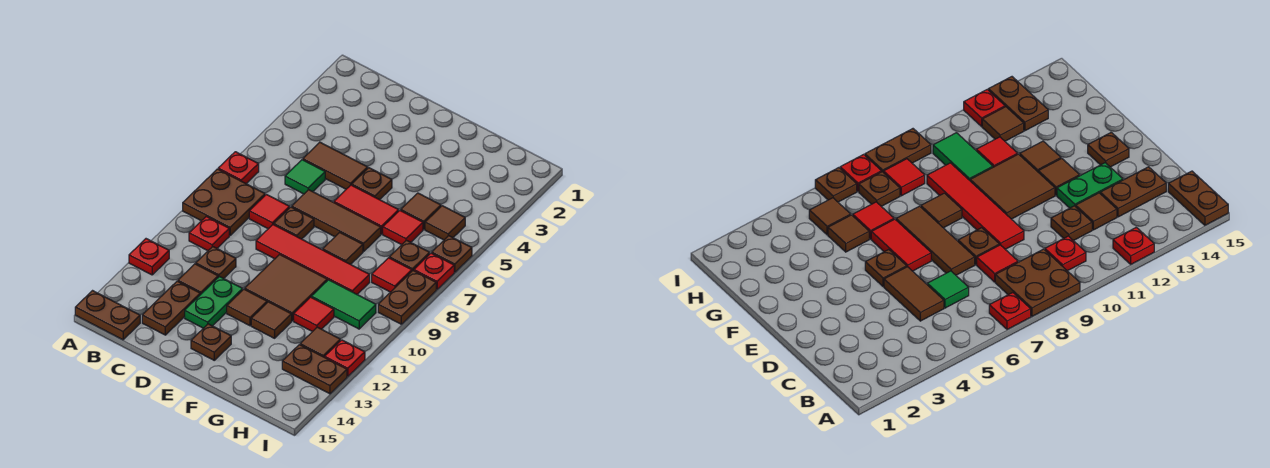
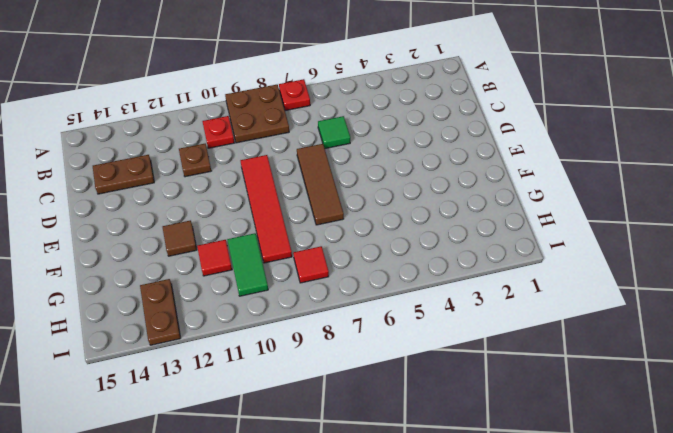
none -> red plate A12 level 1
none -> brown plate A15:B15 level 1
none -> brown tile C5:D5 level 1
none -> red tile C8 level 1

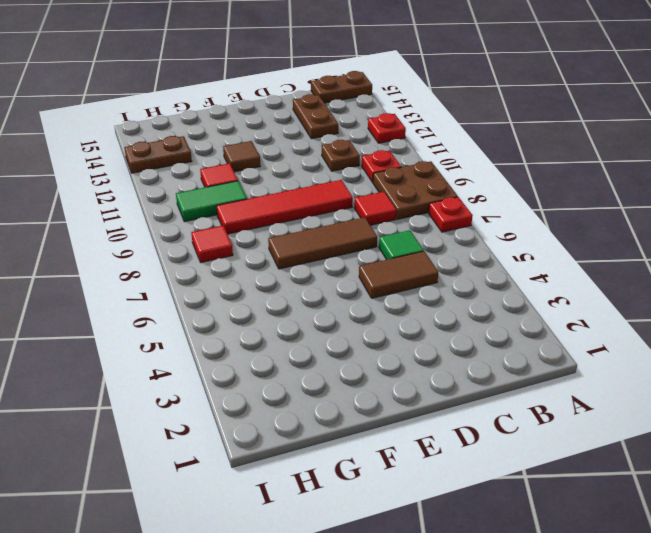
none -> brown tile C12 level 1
none -> brown plate D8 level 1
none -> green plate D12:D13 level 1
none -> brown plate E5 level 1

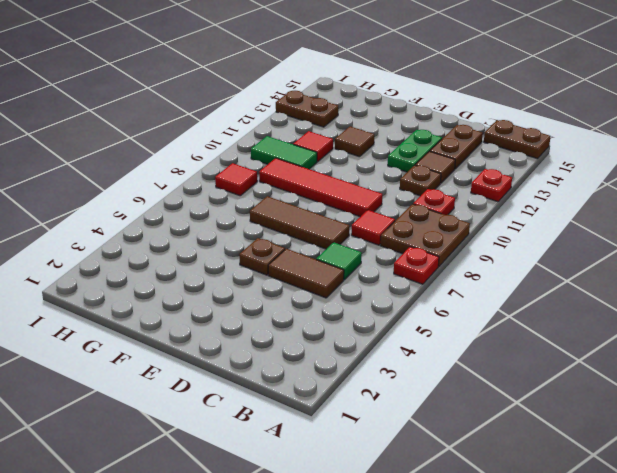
none -> brown plate D8 level 1
none -> red tile E6:F6 level 1
none -> brown tile E10:F11 level 1
none -> brown tile E12 level 1

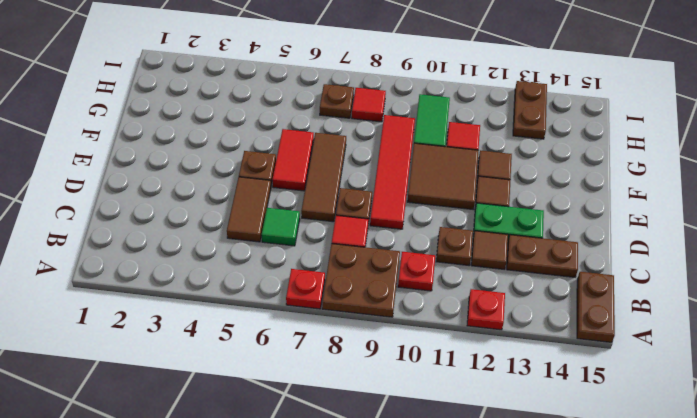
none -> brown plate E14 level 1
none -> brown tile F8 level 1
none -> brown tile G5 level 1
none -> red tile G6 level 1

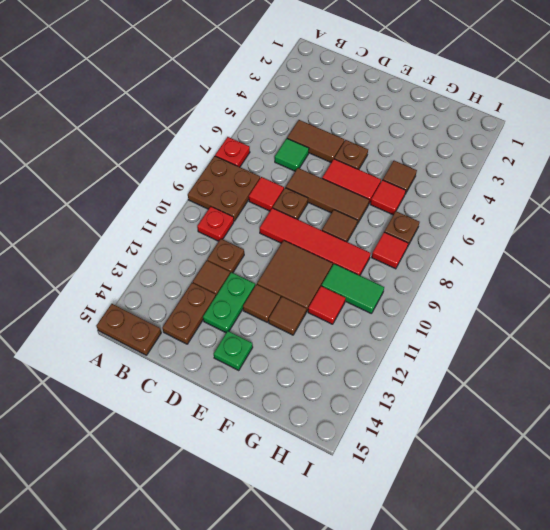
green plate E14 level 1 -> brown plate E14 level 1
none -> red plate A12 level 1
none -> brown tile H5 level 1
none -> brown tile H12 level 1
none -> brown plate H13:I13 level 1

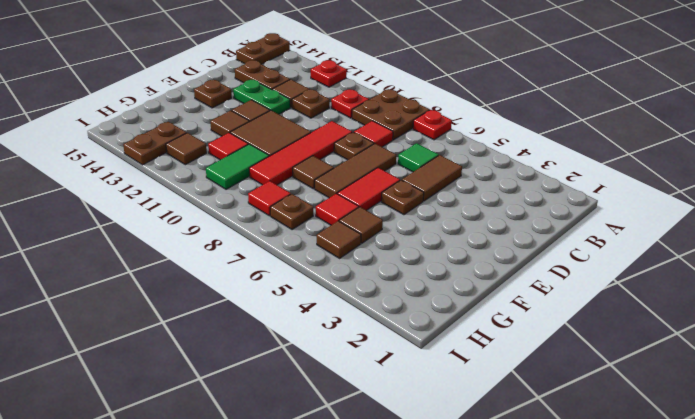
none -> brown plate I6 level 1
none -> red plate I7 level 1
none -> brown plate I8:I9 level 1
none -> red plate I12 level 1

